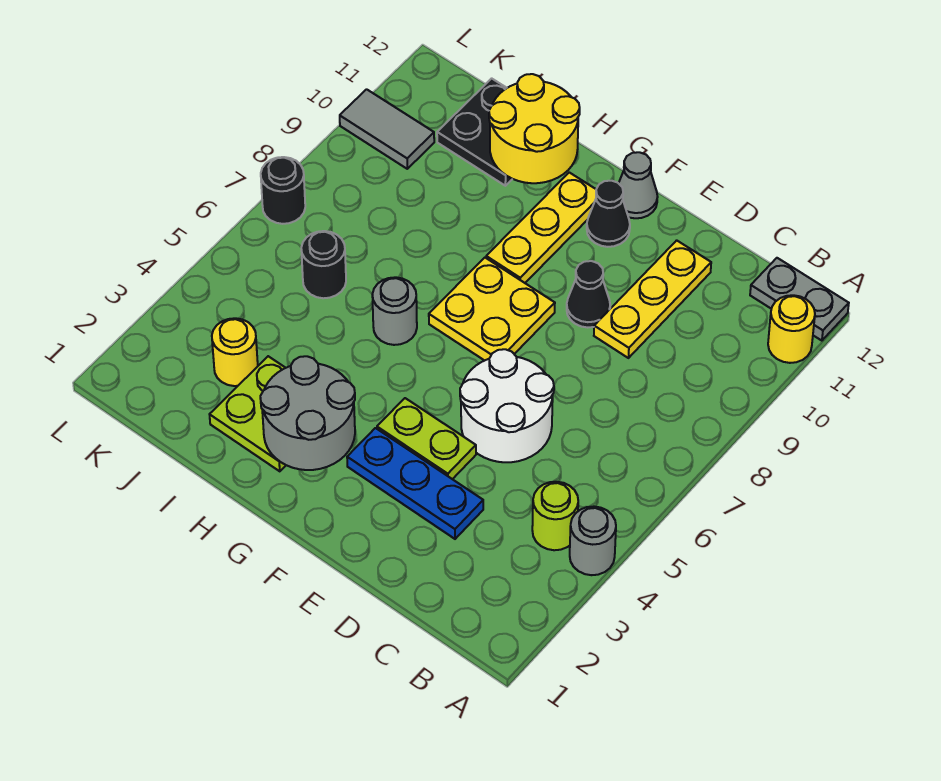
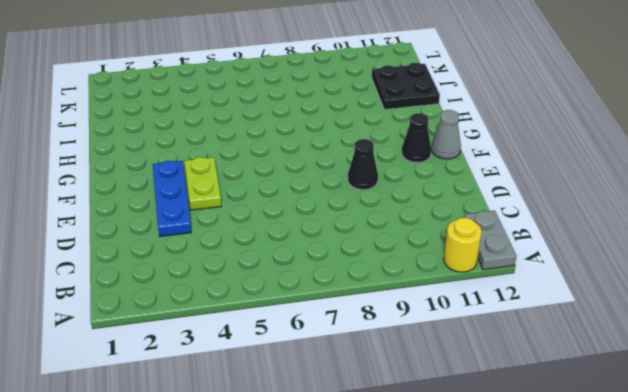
none -> grey round brick A4 level 1
none -> lime round brick B4 level 1
none -> white round brick D5:E6 level 1

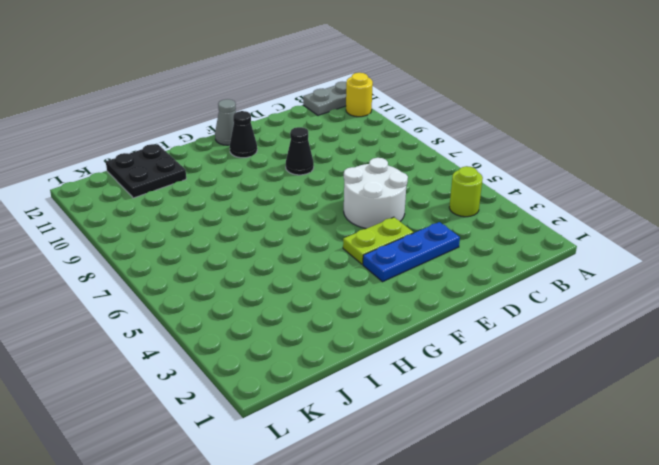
none -> grey round brick A4 level 1
none -> yellow plate D9:D11 level 1
none -> yellow plate F7:G8 level 1

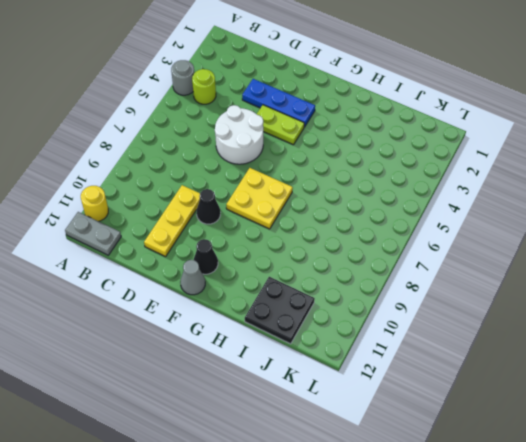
none -> yellow plate G9:G11 level 1
none -> lime plate H2:I3 level 1
none -> grey round brick H6 level 1

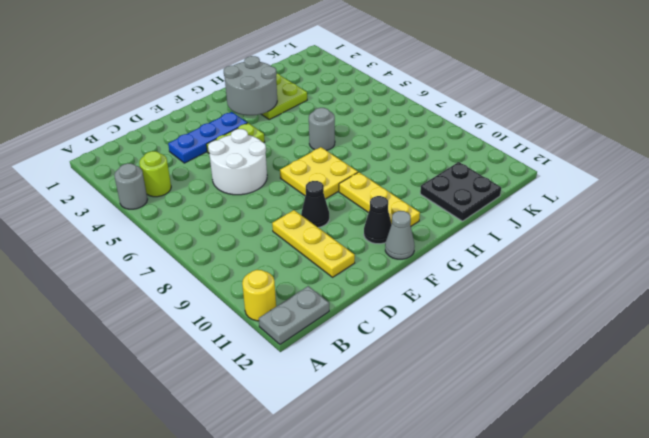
none -> yellow round brick J3 level 1
none -> black round brick J6 level 1
none -> grey tile K10:L10 level 1

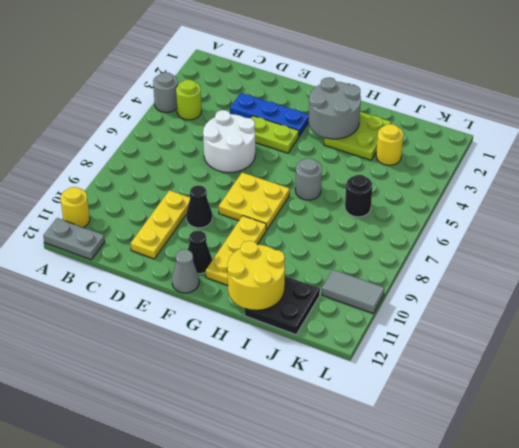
none -> black round brick L7 level 1

